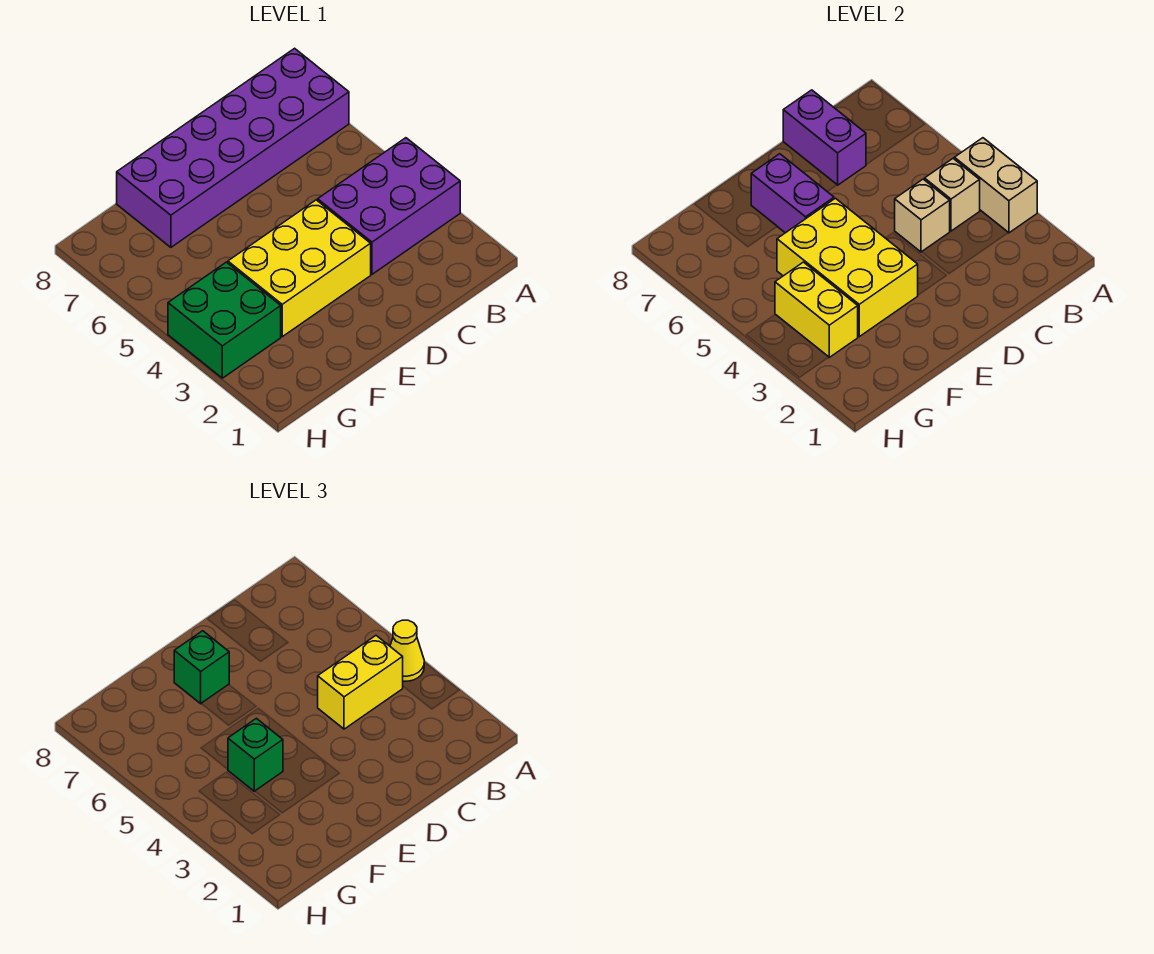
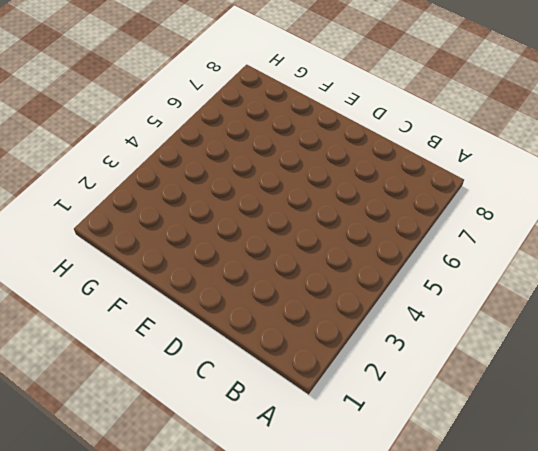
none -> purple brick A3:C4 level 1
none -> purple brick A7:F8 level 1
none -> yellow brick D3:F4 level 1

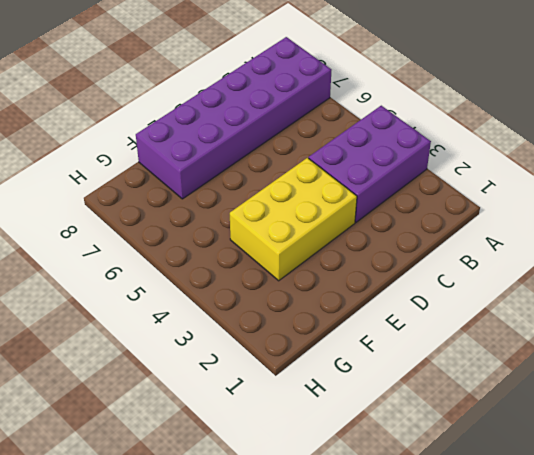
none -> green brick G3:H4 level 1
none -> tan brick A3:A4 level 2
none -> tan brick B4 level 2

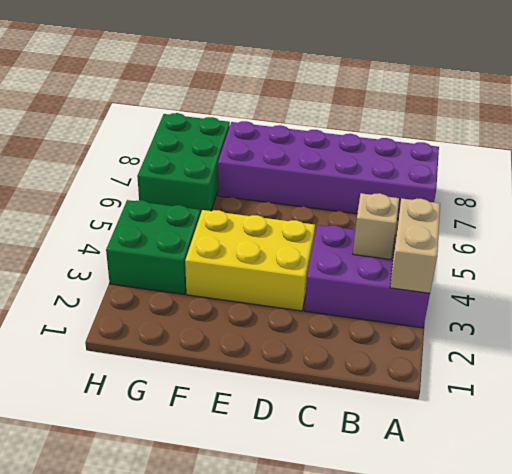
green brick G6:H8 level 1 -> none
none -> tan brick C4 level 2
none -> purple brick C7:C8 level 2
none -> yellow brick E3:F5 level 2

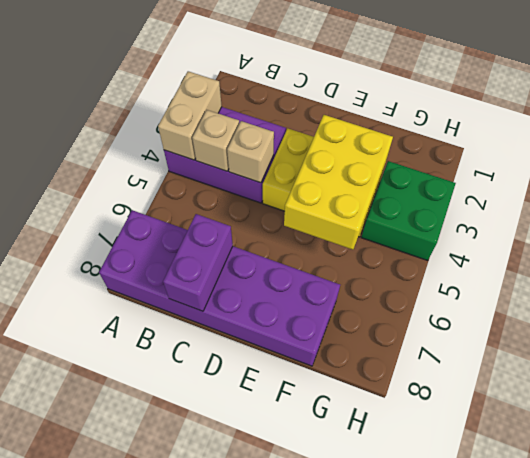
none -> purple brick E6:E7 level 2
none -> yellow brick G3:G4 level 2
none -> yellow cone A4 level 3

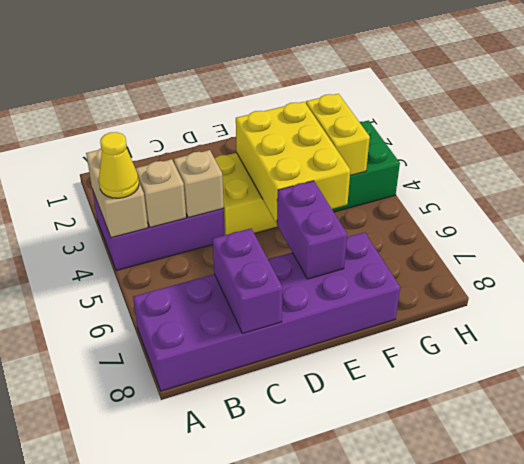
none -> yellow brick B4:C4 level 3
none -> green brick E7 level 3
none -> green brick F4 level 3

